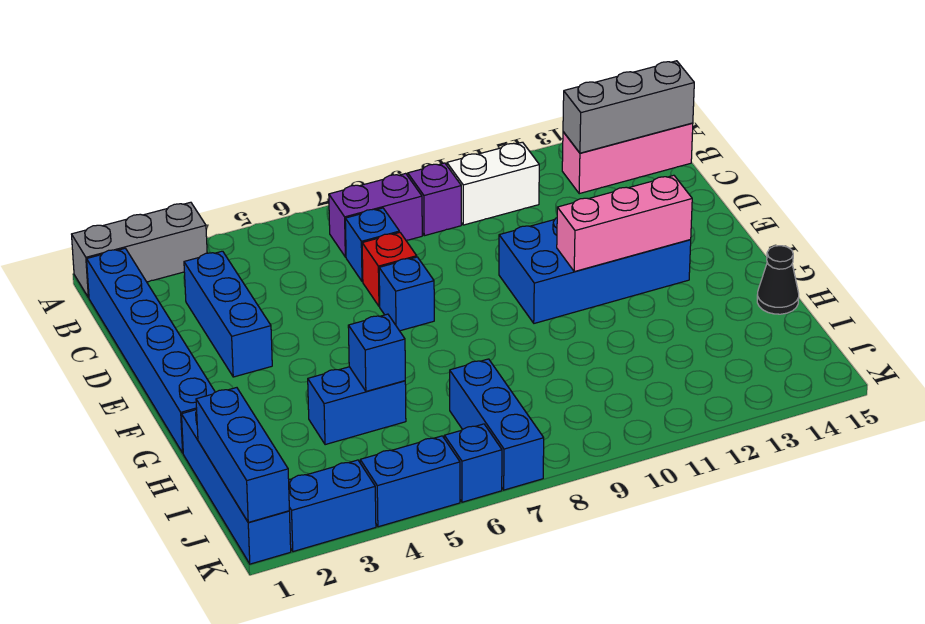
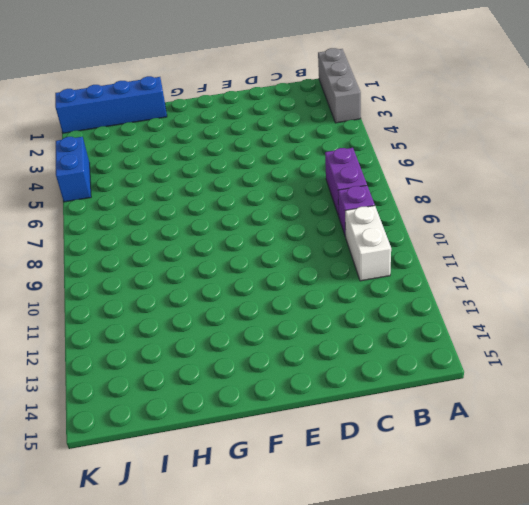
none -> blue brick B1:G1 level 1
none -> pink brick B13:B15 level 1
none -> blue brick C3:E3 level 1

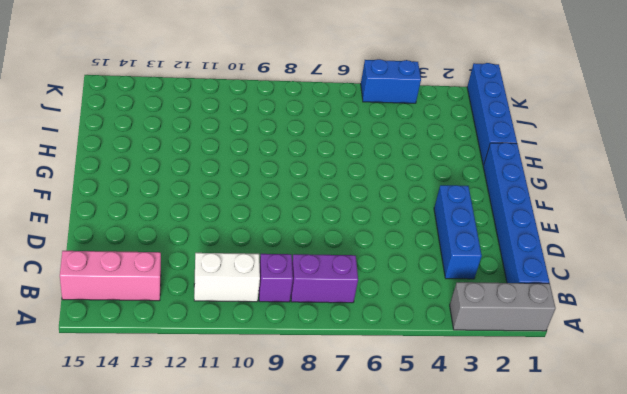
none -> blue brick C7 level 1
none -> red brick D7 level 1
none -> blue brick E7 level 1

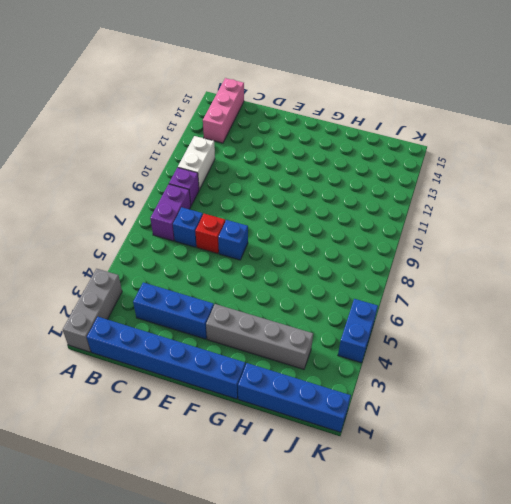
grey brick F3:I3 level 1 -> none
none -> blue brick E10:F13 level 1
none -> blue brick H4:H5 level 1
none -> black cone H15 level 1

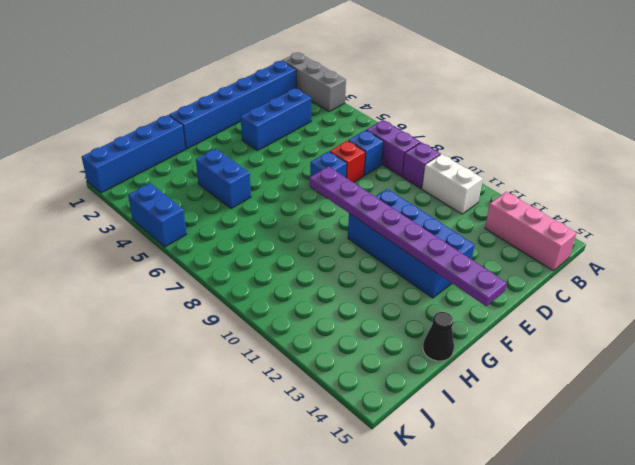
purple plate F8:F15 level 2 -> pink brick F11:F13 level 2
none -> blue brick I7:K7 level 1
none -> blue brick K2:K3 level 1
none -> blue brick K6 level 1

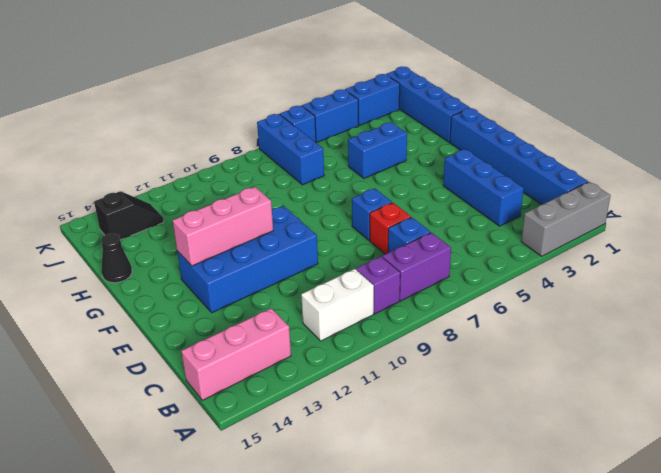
black slope J13:J14 level 1 top 14 -> none
none -> grey brick B13:B15 level 2
none -> blue brick H5 level 2
none -> blue brick I1:K1 level 2

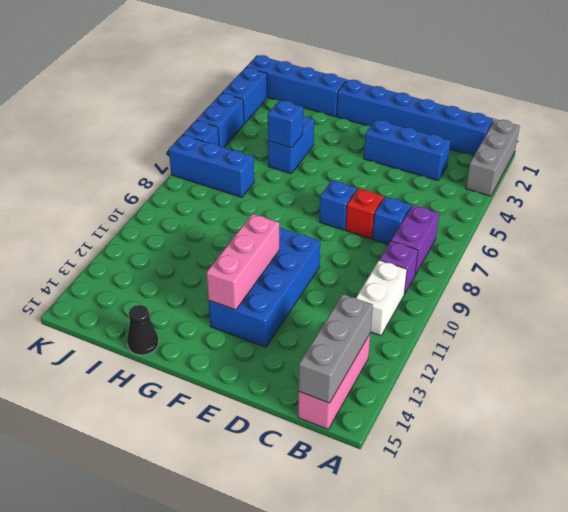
none -> blue brick I1:K1 level 2

